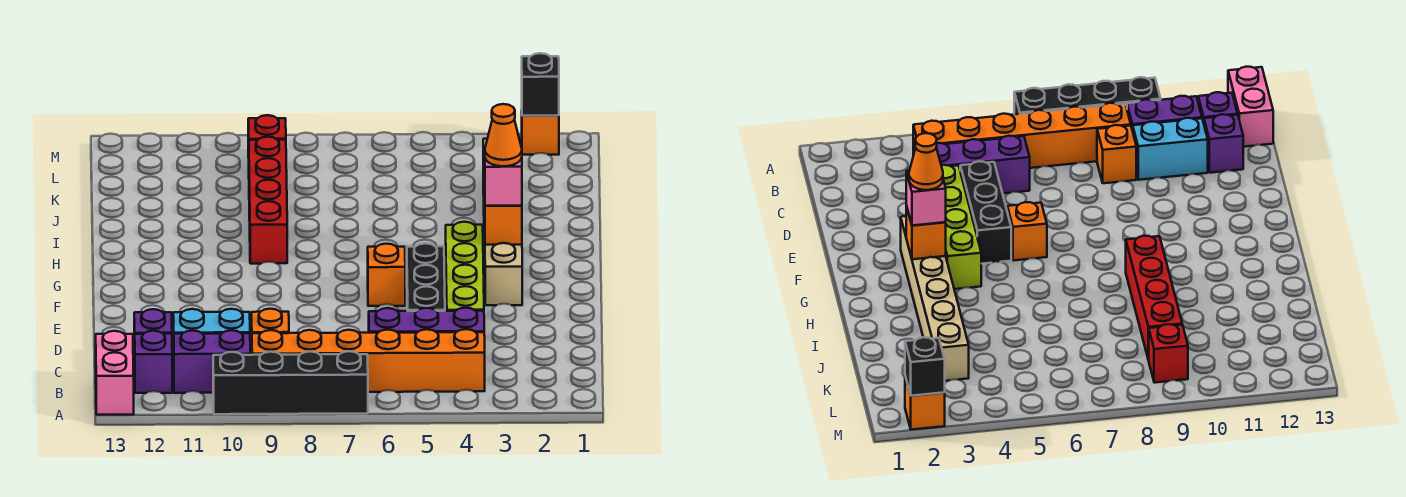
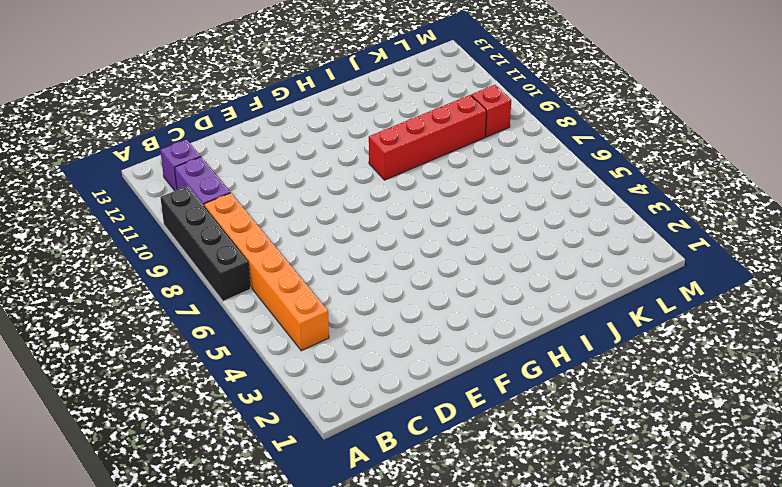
none -> pink brick A13:B13 level 1
none -> purple brick C4:C6 level 1
none -> orange brick C9 level 1

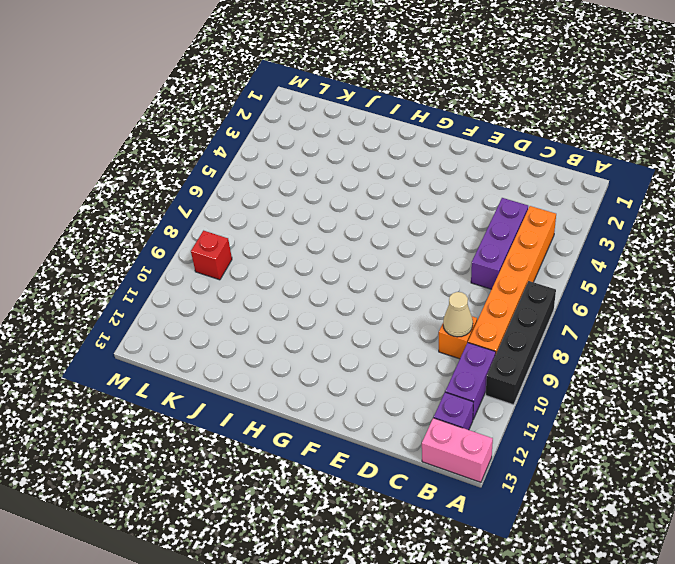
tan cone C9 level 2 -> none
none -> cyan brick C10:C11 level 1
none -> purple brick C12 level 1
none -> lime brick D4:G4 level 1

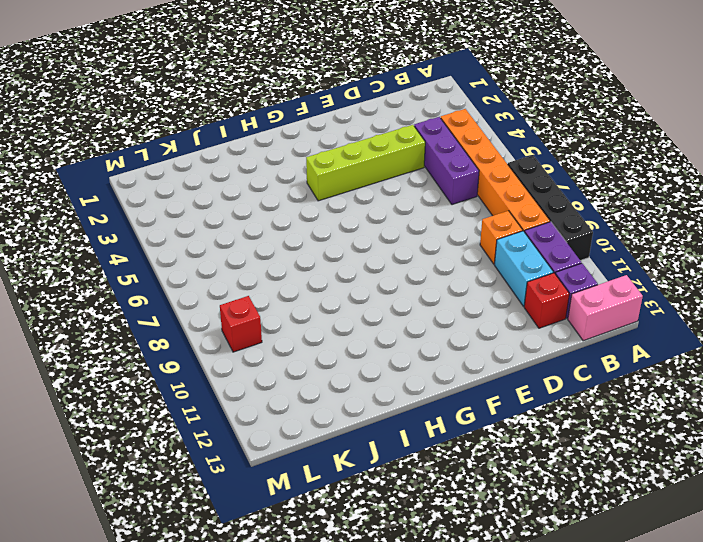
red brick C12 level 1 -> purple brick C12 level 1
none -> black brick D5:F5 level 1
none -> tan brick F3:K3 level 1
none -> orange brick F6 level 1

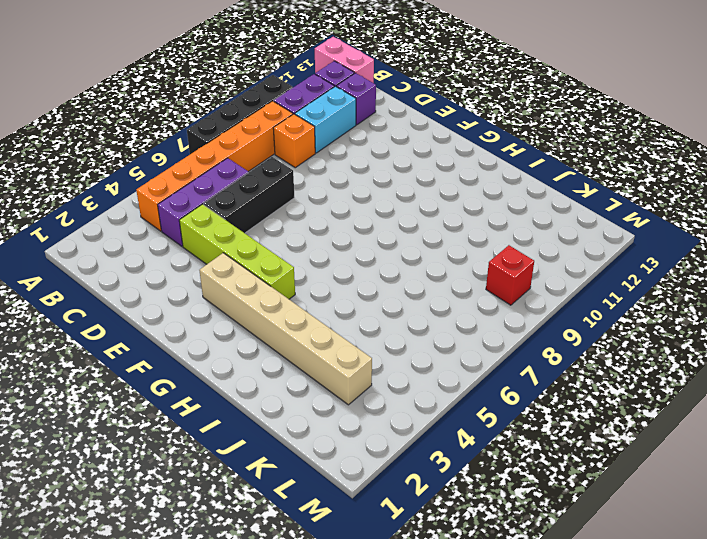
black brick D5:D7 level 1 -> black brick D5:F5 level 1
none -> orange brick F6 level 1
none -> red brick H9:K9 level 1
none -> orange brick M2 level 1

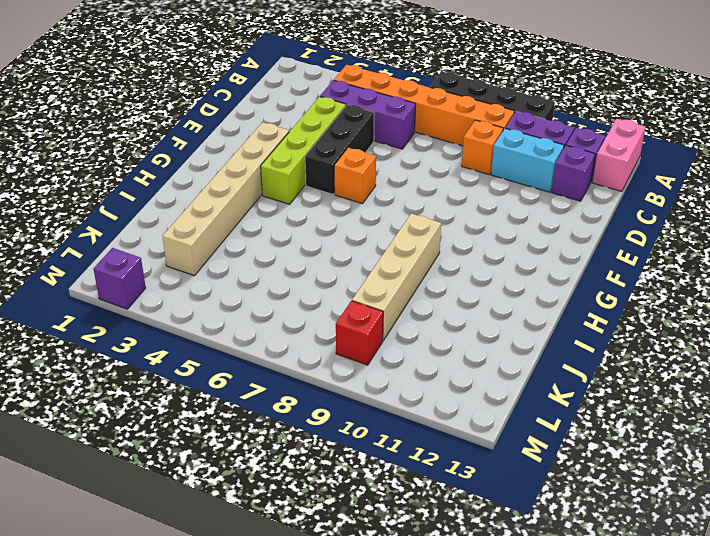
tan brick H9:K9 level 1 -> red brick H9:K9 level 1
purple brick M2 level 1 -> orange brick M2 level 1
none -> orange brick G3 level 2
none -> black brick M2 level 2
none -> pink brick G3 level 3

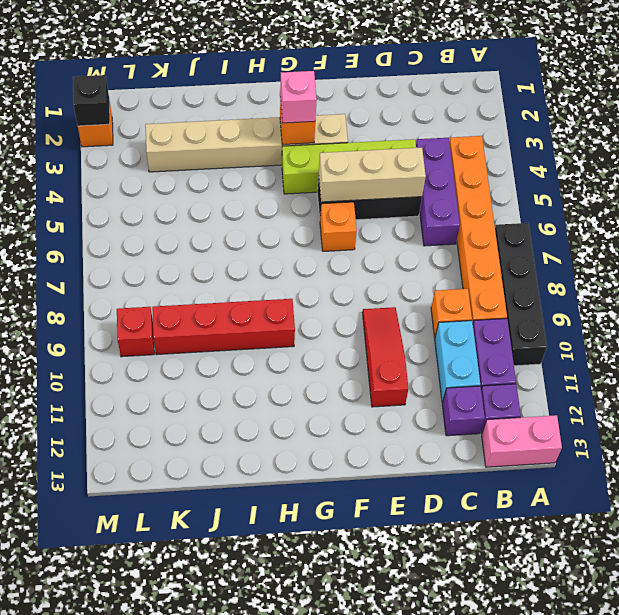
tan brick D5:F5 level 2 -> none
red slope E9:E11 level 1 top 11 -> none
none -> orange cone G3 level 4

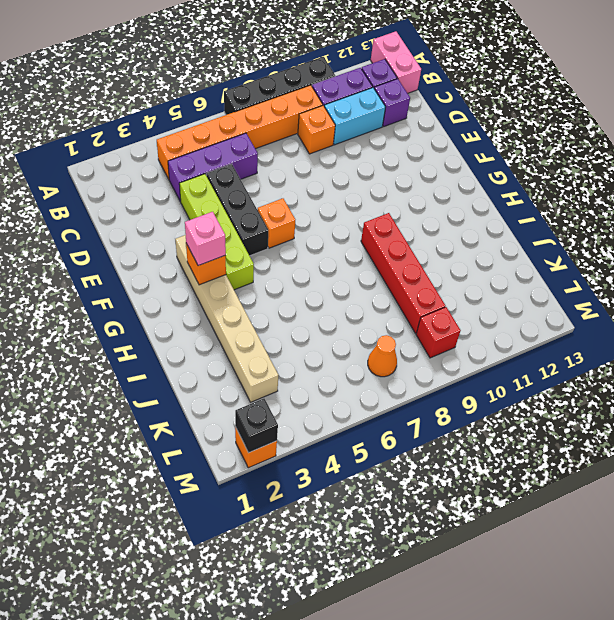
orange cone L7 level 1 -> orange cone G3 level 4

